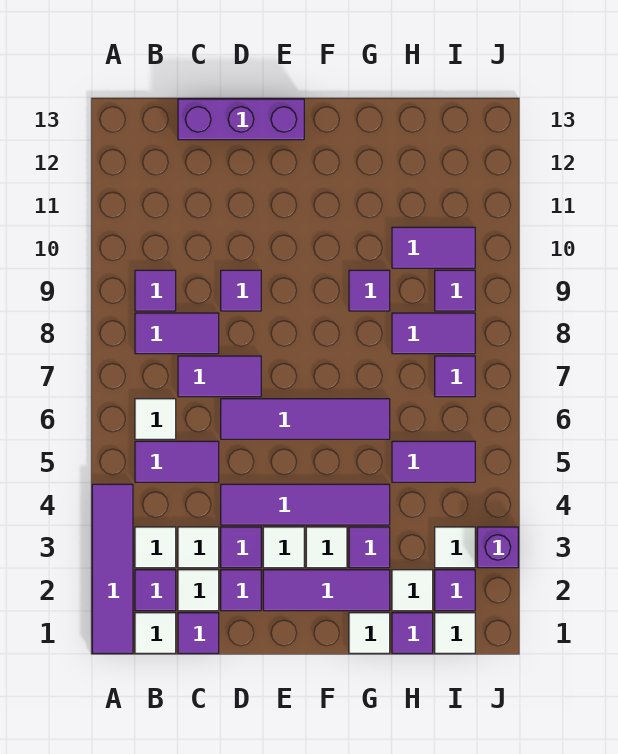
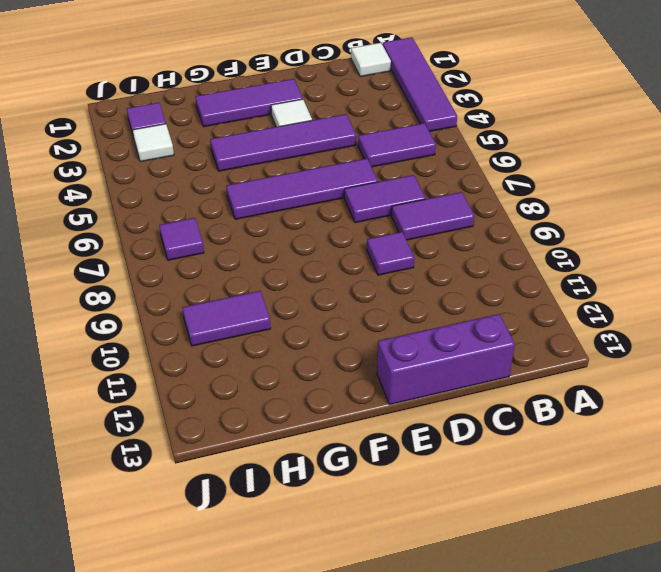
none -> purple tile B2 level 1
none -> white tile B3 level 1
none -> white tile B6 level 1
none -> purple tile B9 level 1

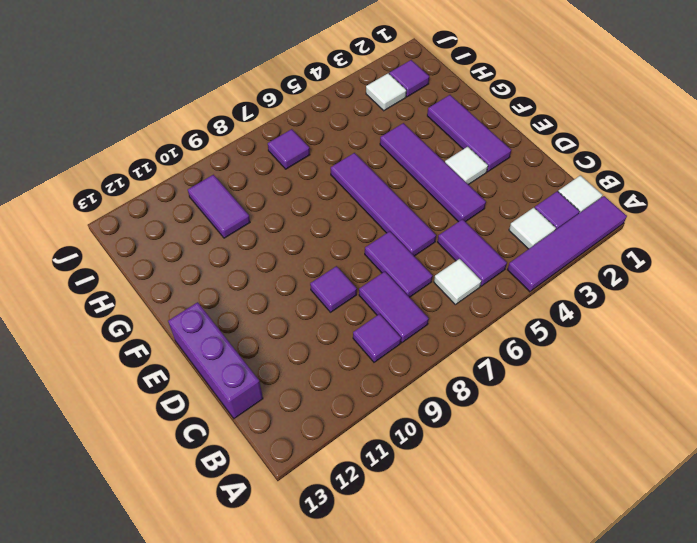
none -> purple tile C1 level 1
none -> white tile C2 level 1
none -> white tile C3 level 1
none -> purple tile D2 level 1

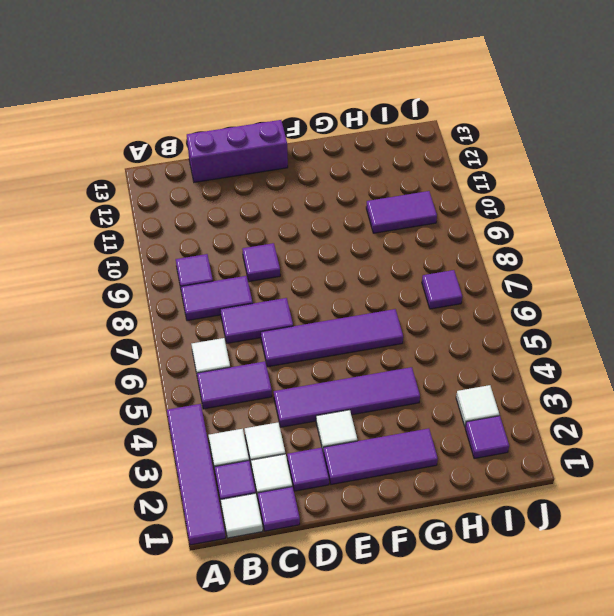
none -> purple tile D3 level 1
none -> white tile F3 level 1
none -> white tile G1 level 1
none -> purple tile G3 level 1

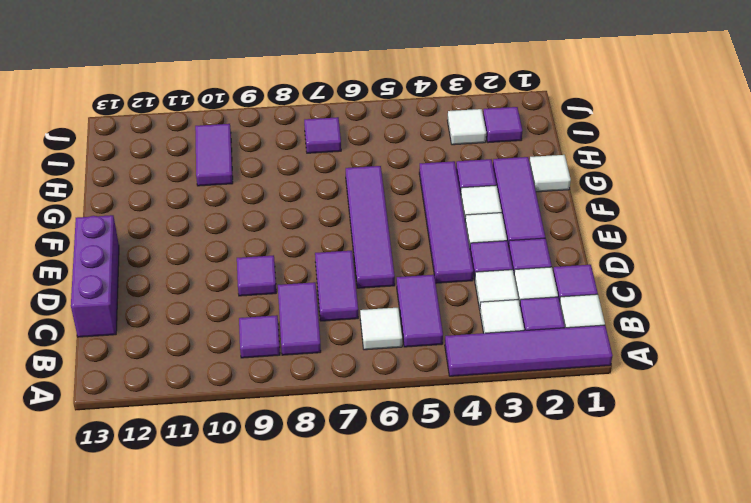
none -> purple tile G9 level 1
none -> purple tile H1 level 1
none -> white tile H2 level 1
none -> purple tile H5:I5 level 1

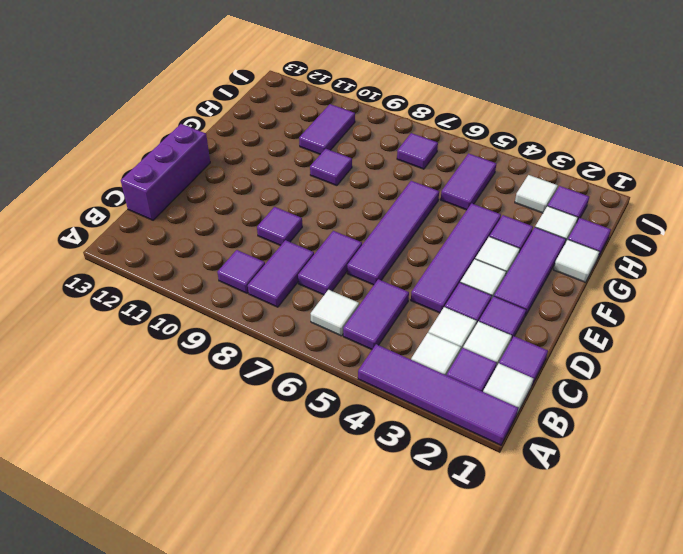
none -> purple tile H8:I8 level 1
none -> white tile I1 level 1
none -> purple tile I9 level 1
none -> purple brick J3 level 1

